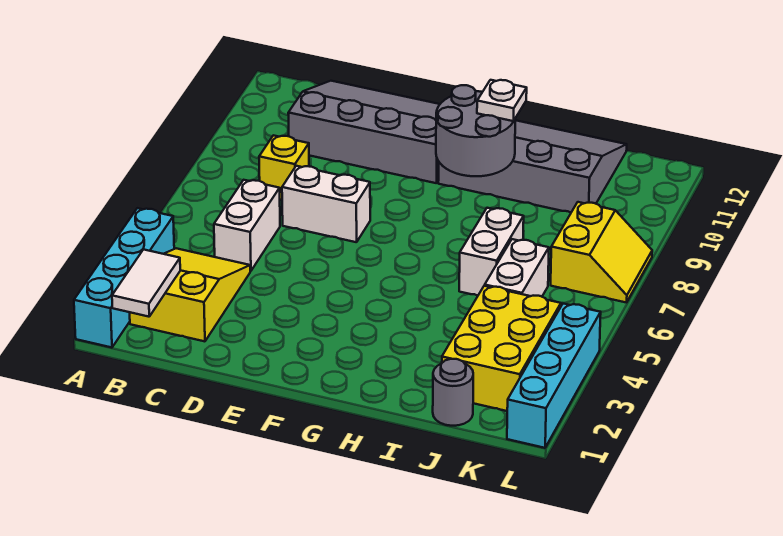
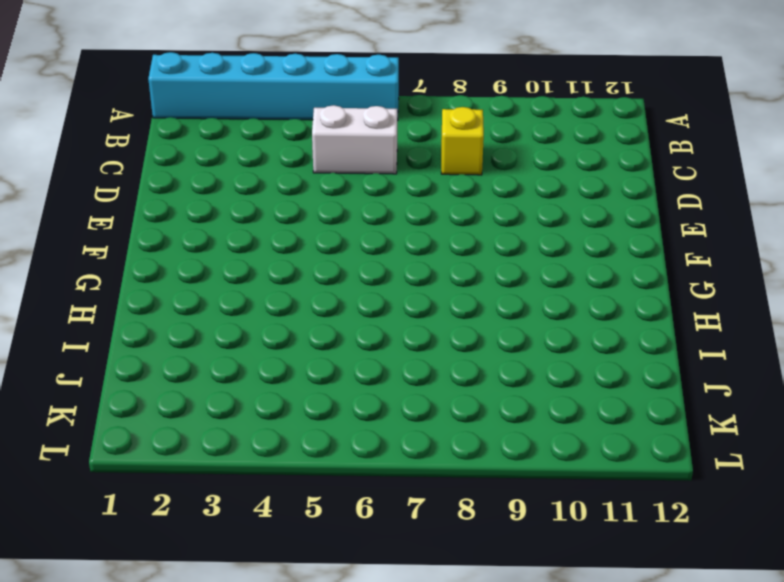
cyan brick A1:A6 level 1 -> cyan brick A1:A4 level 1
none -> yellow slope B2:C4 level 1 top 2
none -> grey slope C10:F12 level 1 top 10
none -> white brick D7:E7 level 1

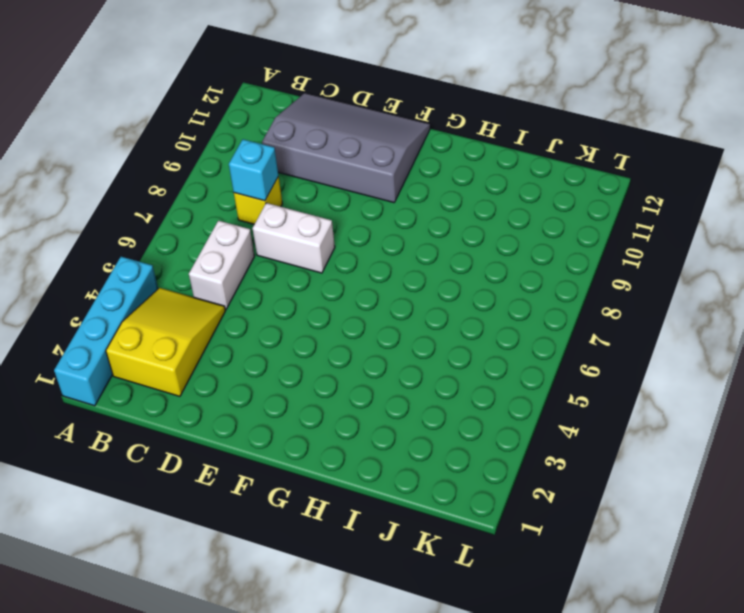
cyan brick C8 level 2 -> none
none -> grey slope G10:J12 level 1 top 10
none -> white brick I6:I7 level 1
none -> grey round brick J1 level 1

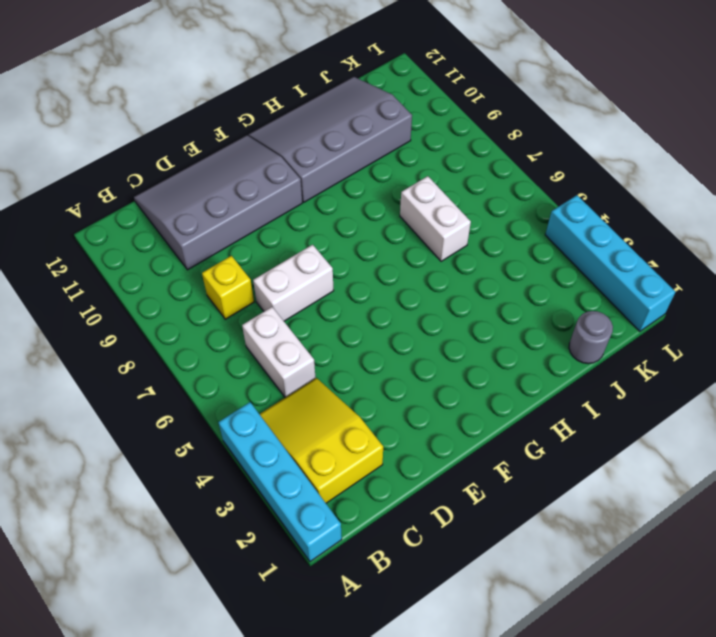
none -> yellow brick J2:K4 level 1
none -> white brick J5:J6 level 1
none -> yellow slope K7:L8 level 1 top K

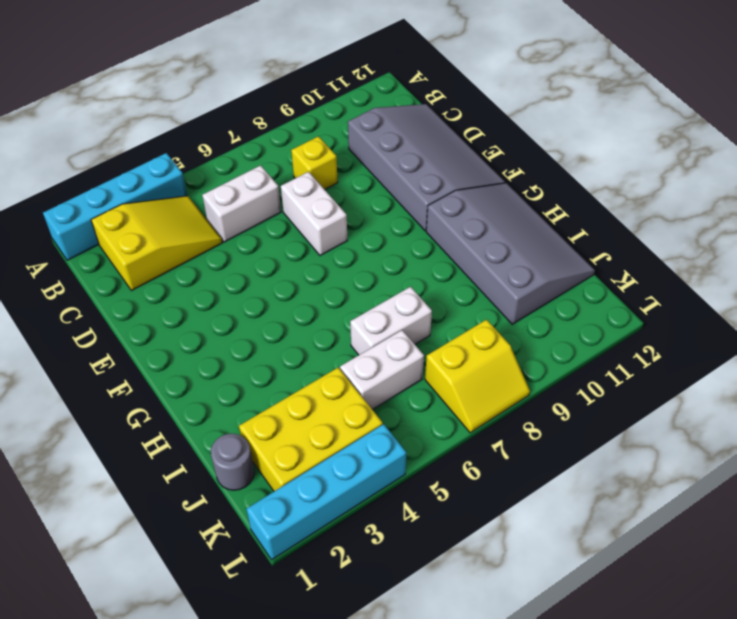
none -> white tile B1:B2 level 2
none -> grey round brick G9:H10 level 2
none -> white plate H10 level 3

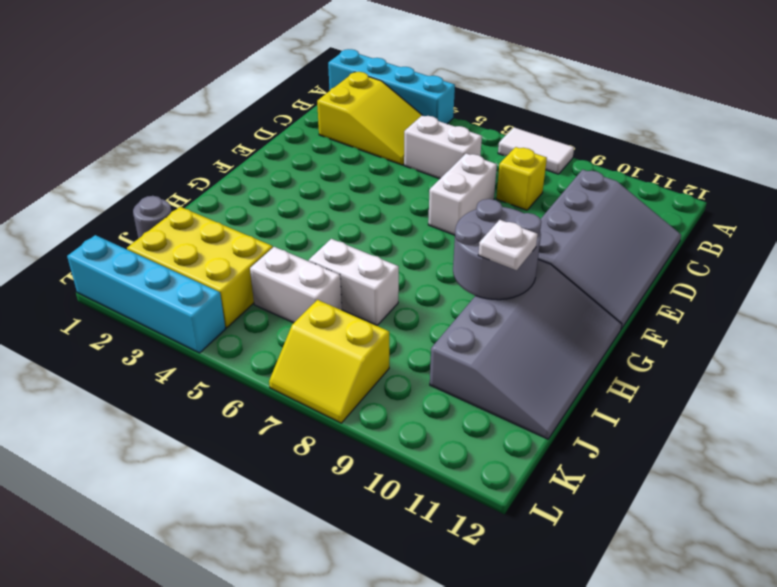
white tile A7:A8 level 1 -> white tile B1:B2 level 2

